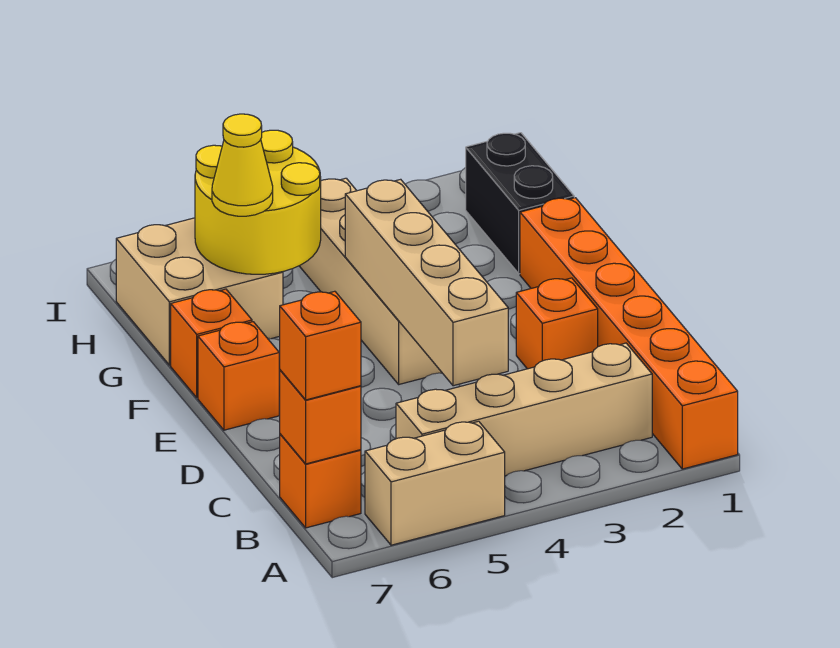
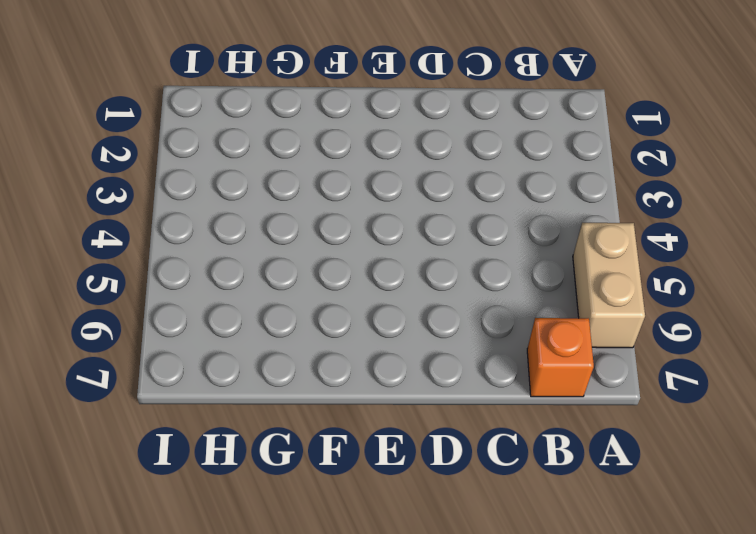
none -> orange brick A1:F1 level 1
none -> tan brick B2:B5 level 1
none -> orange brick D2 level 1

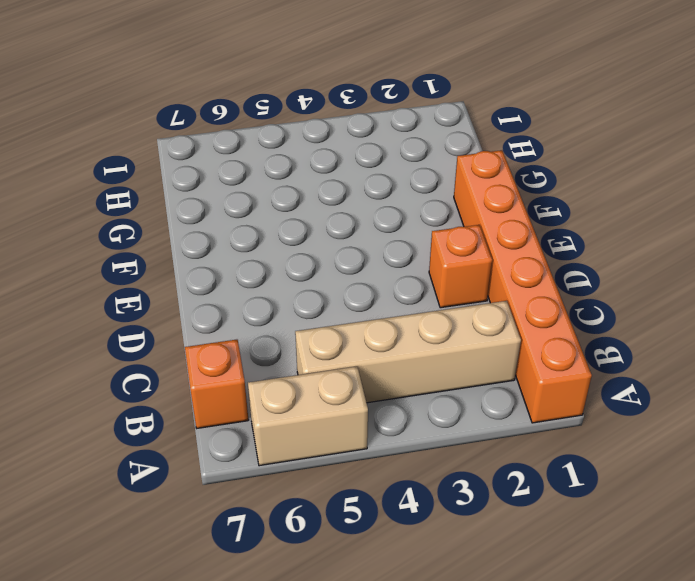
none -> tan brick E4:H4 level 1
none -> orange brick E7 level 1
none -> orange brick F7 level 1

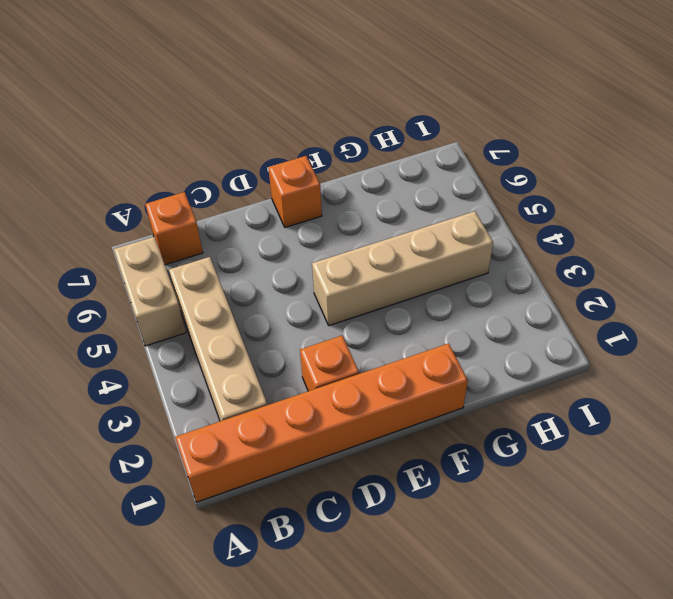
none -> orange brick F7 level 1
none -> black brick G1:H1 level 1
none -> tan brick G6:H7 level 1

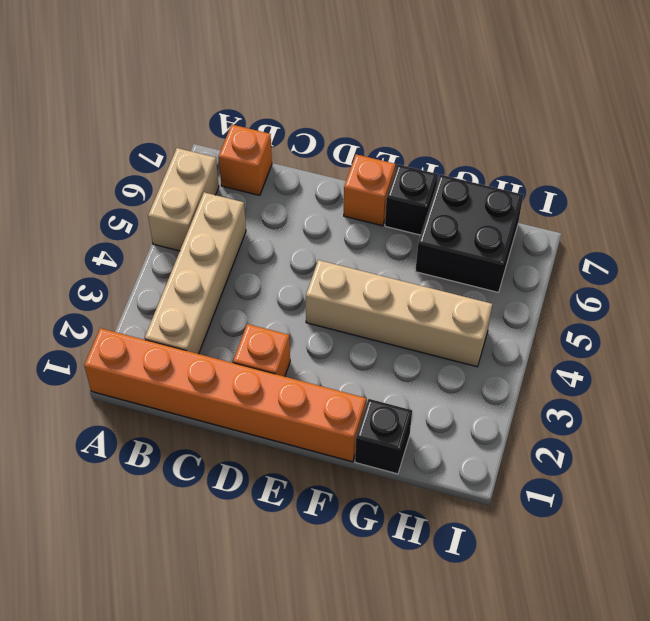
black brick F7 level 1 -> orange brick F7 level 1
black brick G1 level 1 -> black brick G1:H1 level 1
black brick G6:H7 level 1 -> tan brick G6:H7 level 1
none -> orange brick B7 level 2
none -> tan brick C4:F4 level 2
none -> yellow round brick G5:H6 level 2

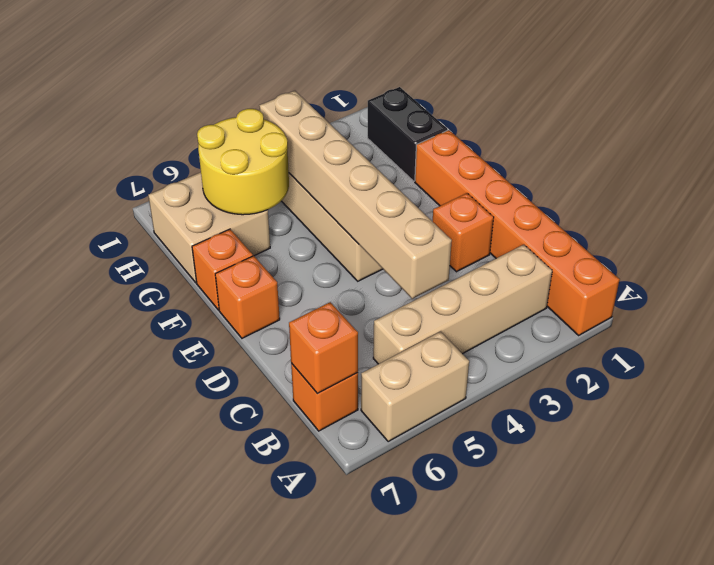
tan brick C4:H4 level 2 -> tan brick C4:F4 level 2
none -> orange brick B7 level 3
none -> yellow cone G6 level 3

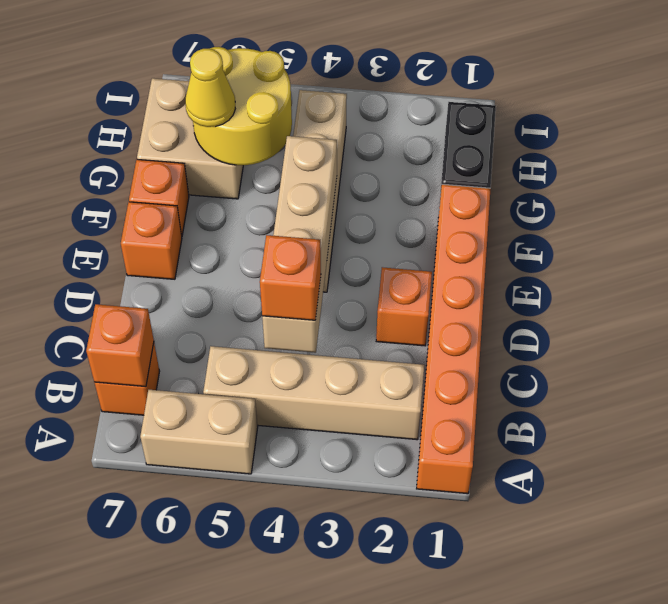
orange brick C4 level 3 -> orange brick B7 level 3

